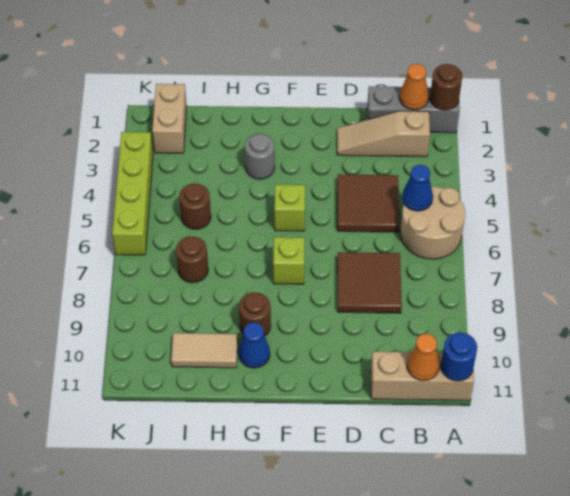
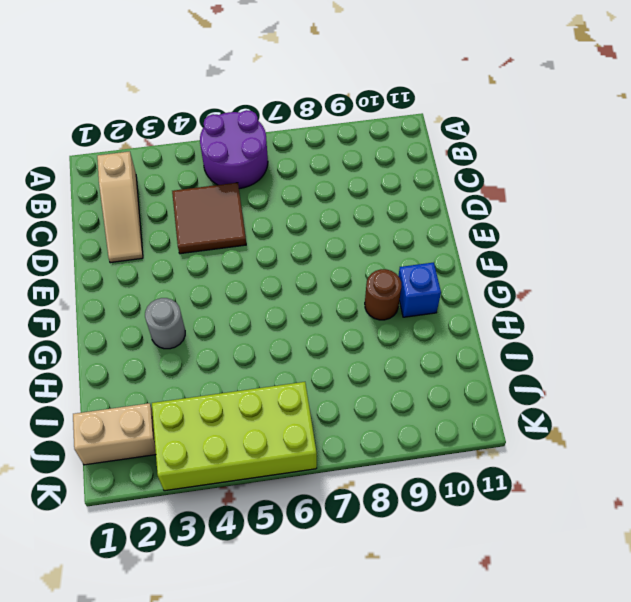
purple round brick A5:B6 level 1 -> tan round brick A5:B6 level 1
blue brick G10 level 1 -> blue cone G10 level 1
lime brick J3:K6 level 1 -> lime brick K3:K6 level 1
none -> grey brick A1:C1 level 1
none -> tan brick A11:C11 level 1
none -> brown tile C7:D8 level 1

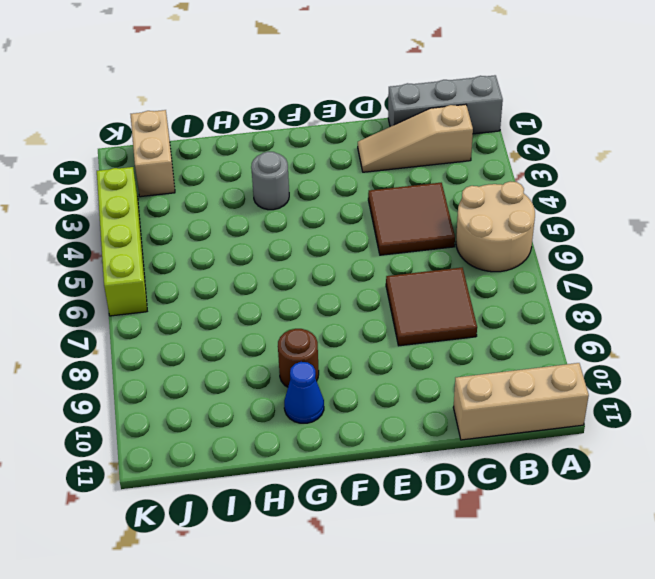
none -> lime brick F5 level 1
none -> lime brick F7 level 1
none -> tan tile H10:I10 level 1

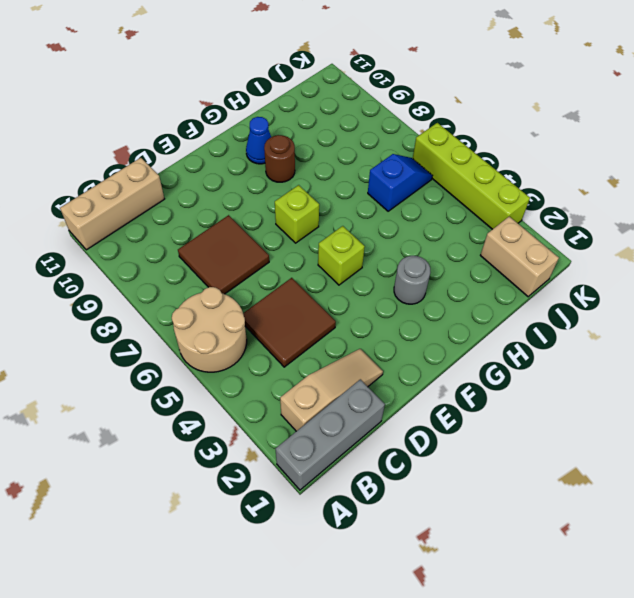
blue slope I6:J6 level 1 top I -> none
none -> tan tile H10:I10 level 1
none -> brown round brick I5 level 1
none -> brown round brick I7 level 1

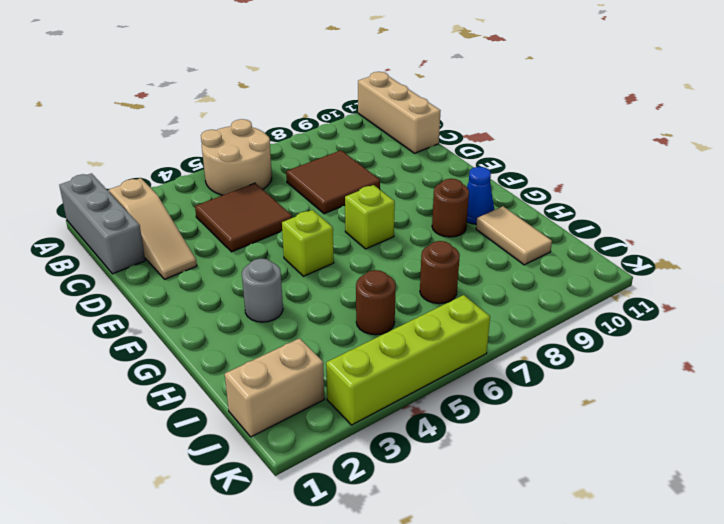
none -> brown round brick A1 level 2
none -> blue round brick A11 level 2
none -> orange cone B1 level 2

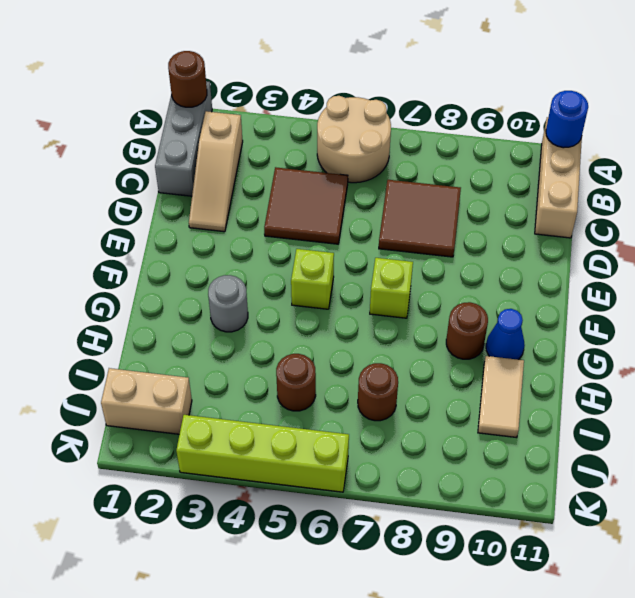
none -> orange cone B1 level 2
none -> blue cone B5 level 2
none -> orange cone B11 level 2

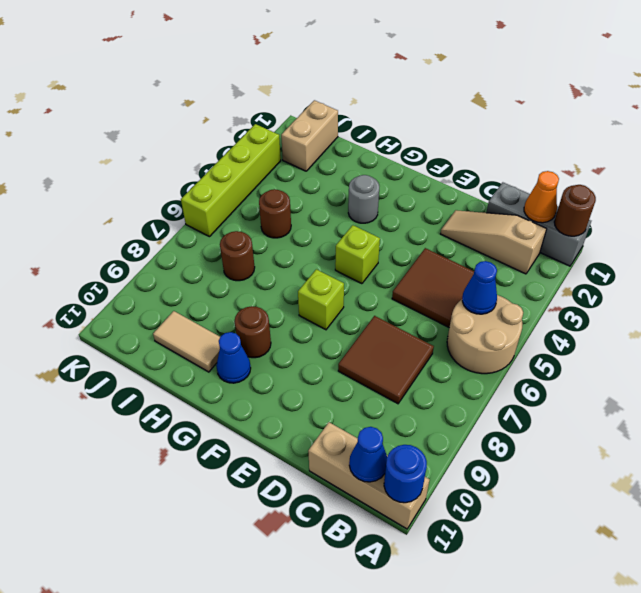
blue cone B11 level 2 -> orange cone B11 level 2

